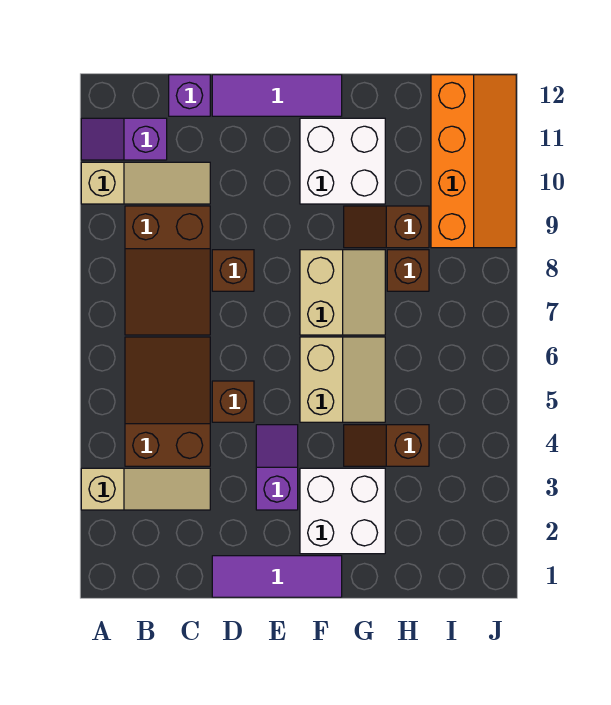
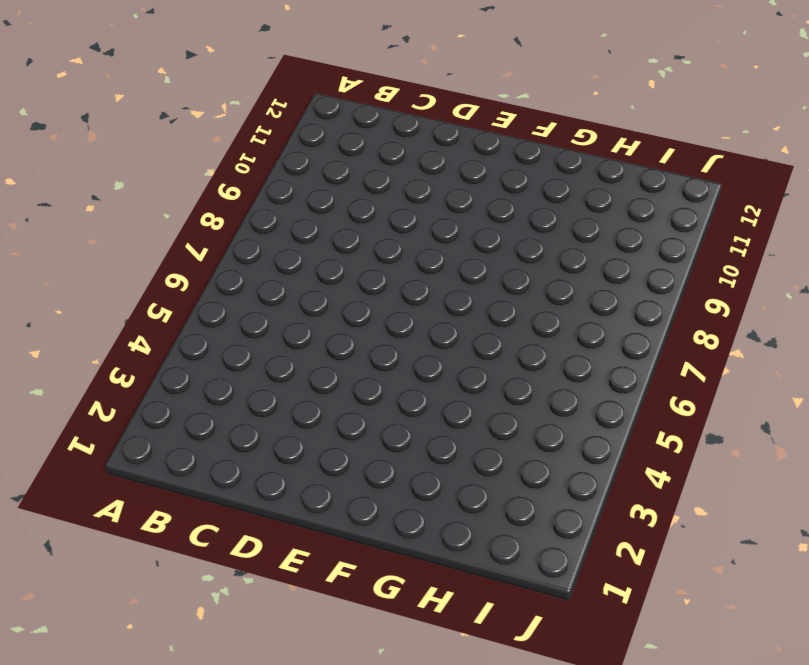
none -> tan slope A3:C3 level 1 top A
none -> tan slope A10:C10 level 1 top A
none -> purple slope A11:B11 level 1 top B

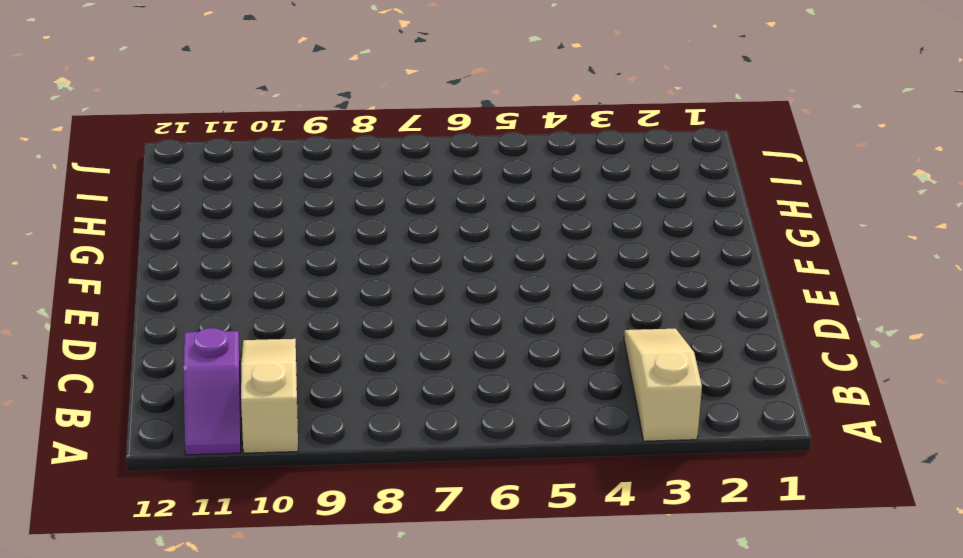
none -> brown slope B4:C6 level 1 top 4
none -> brown slope B7:C9 level 1 top 9
none -> purple brick C12 level 1

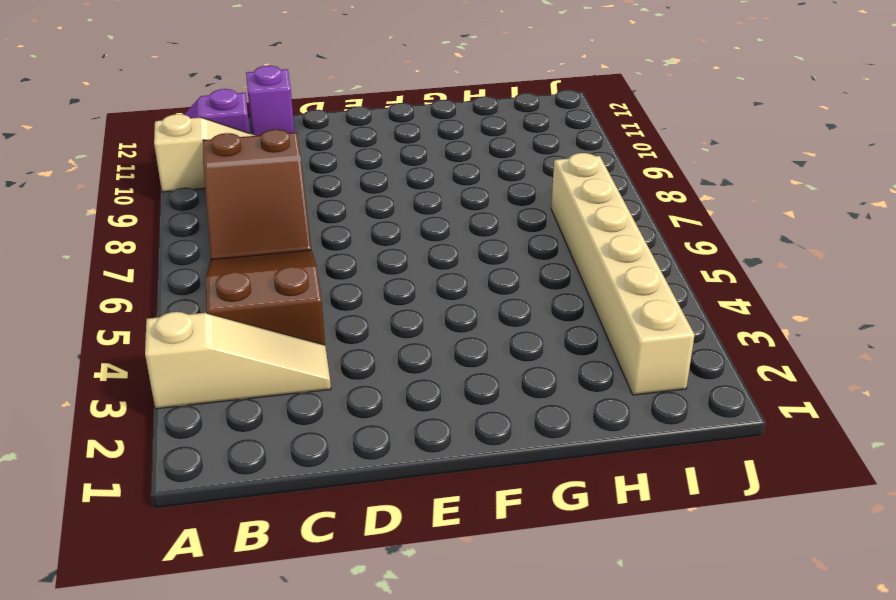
tan brick I2:I7 level 1 -> none
none -> purple tile D1:F1 level 1
none -> brown brick D5 level 1
none -> brown brick D8 level 1

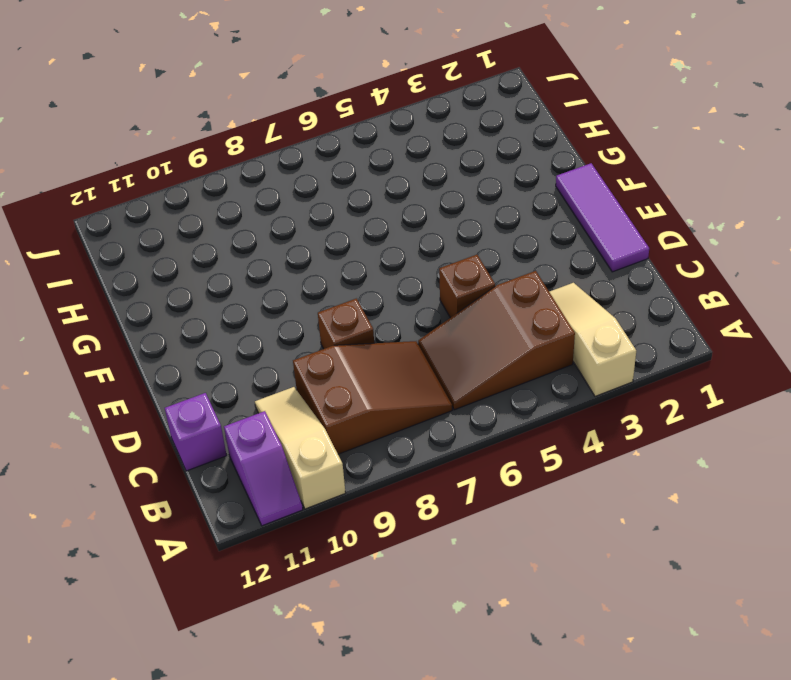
none -> purple tile D12:F12 level 1
none -> purple slope E3:E4 level 1 top 3
none -> white brick F2:G3 level 1

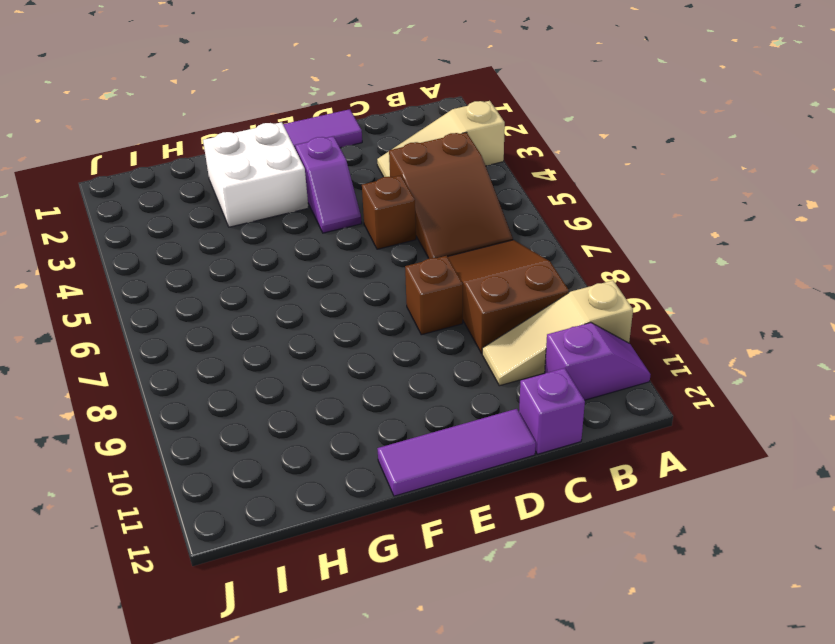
none -> tan slope F5:G6 level 1 top F
none -> tan slope F7:G8 level 1 top F
none -> white brick F10:G11 level 1

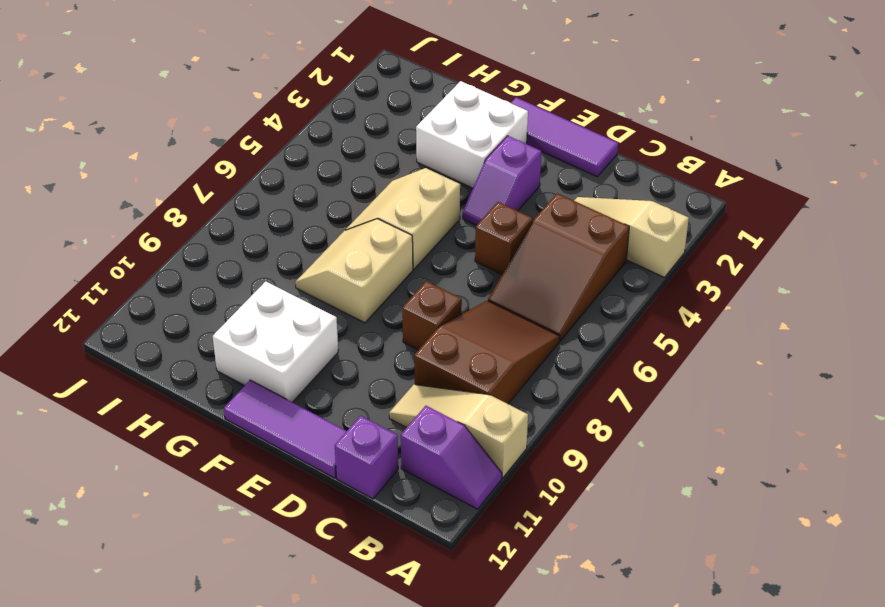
none -> brown slope G4:H4 level 1 top H
none -> brown slope G9:H9 level 1 top H
none -> brown brick H8 level 1

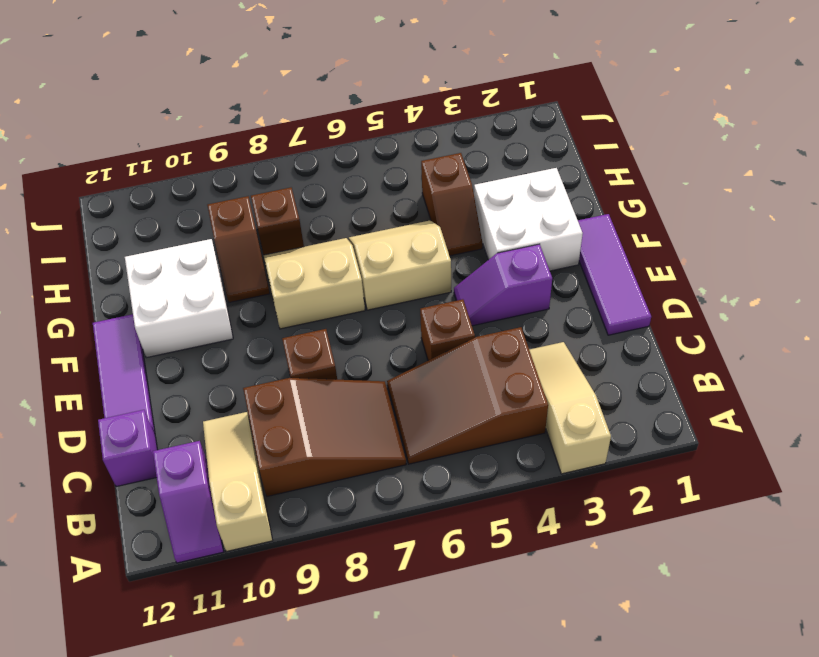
none -> orange slope I9:J12 level 1 top I

